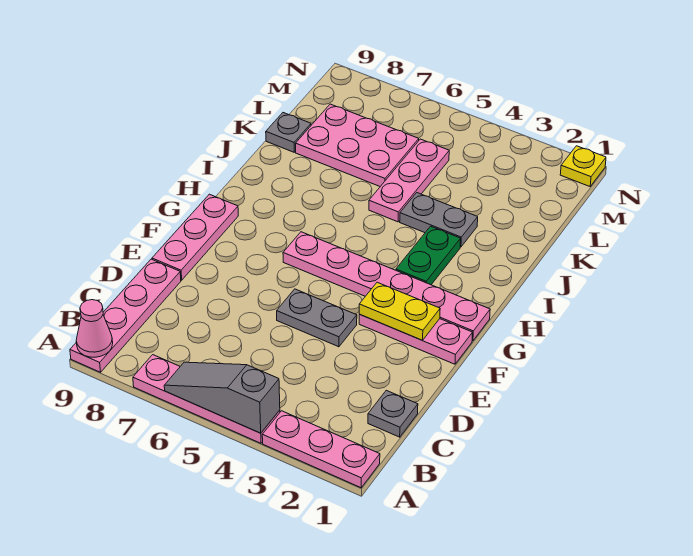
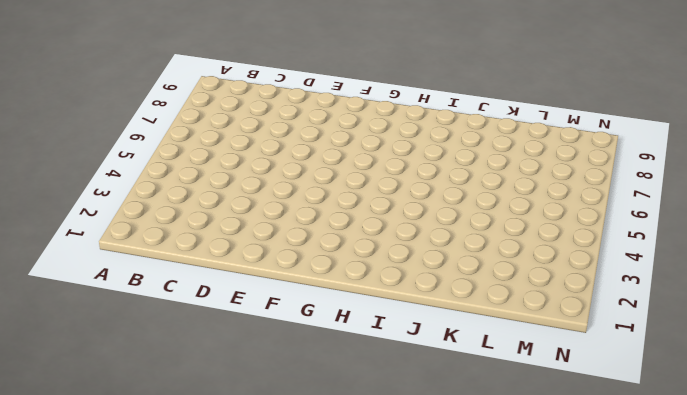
none -> pink plate A1:A3 level 1
none -> pink plate A4:A7 level 1
none -> pink plate A9:D9 level 1

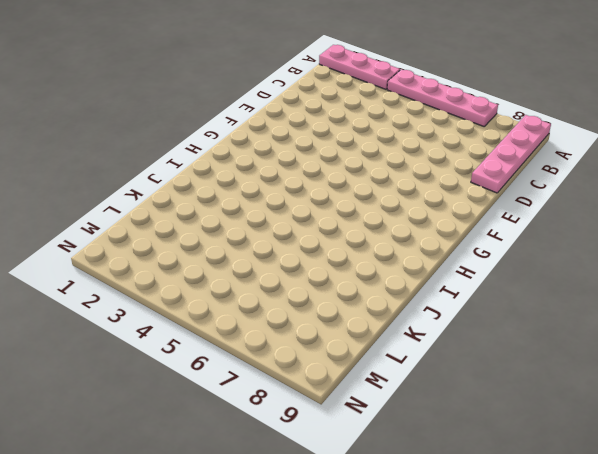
none -> grey plate C1 level 1
none -> grey plate E4:E5 level 1
none -> pink plate E9:G9 level 1

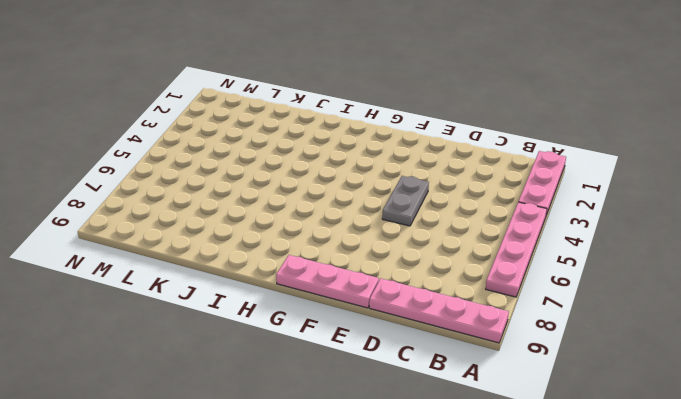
none -> grey plate C1 level 1
none -> pink plate F1:F3 level 1
none -> pink plate G1:G6 level 1

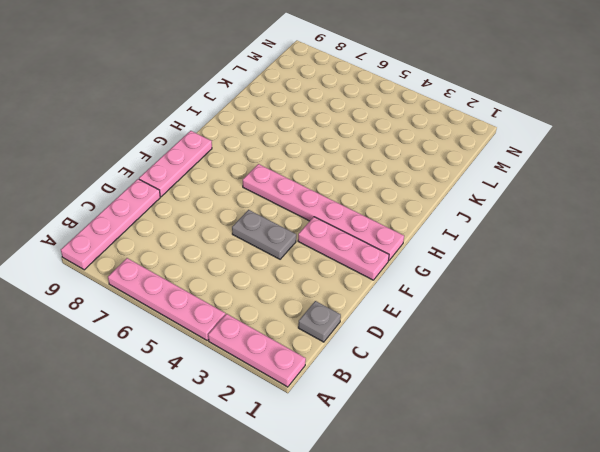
none -> green plate H3:I3 level 1
none -> grey plate J3:J4 level 1
none -> pink plate J5:L5 level 1

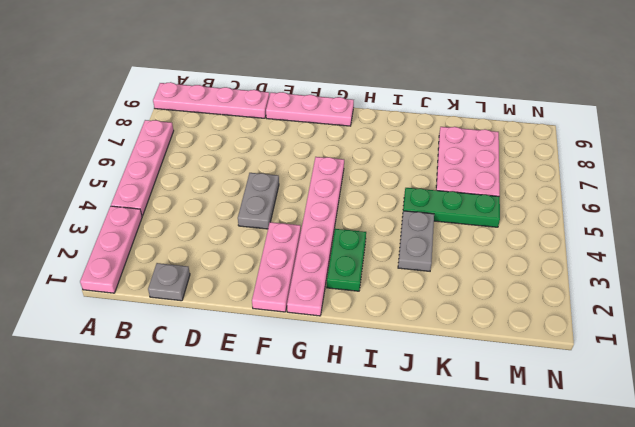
green plate H2:H3 level 1 -> green plate H3:I3 level 1
green plate J5:L5 level 1 -> pink plate J5:L5 level 1
none -> grey plate K9 level 1
none -> yellow plate N1 level 1
none -> grey slope A4:A6 level 2 top 4

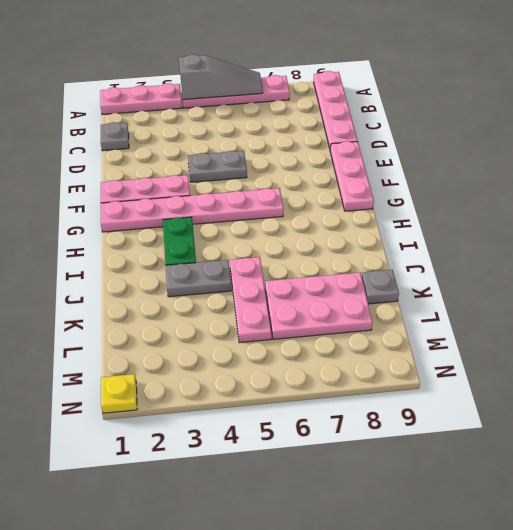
none -> pink cone A9 level 2
none -> yellow plate F2:F3 level 2

